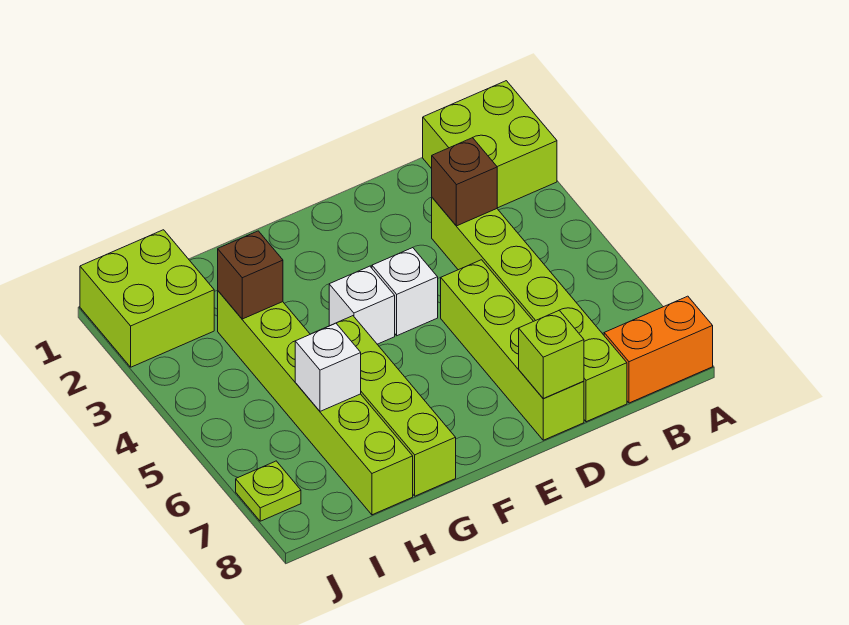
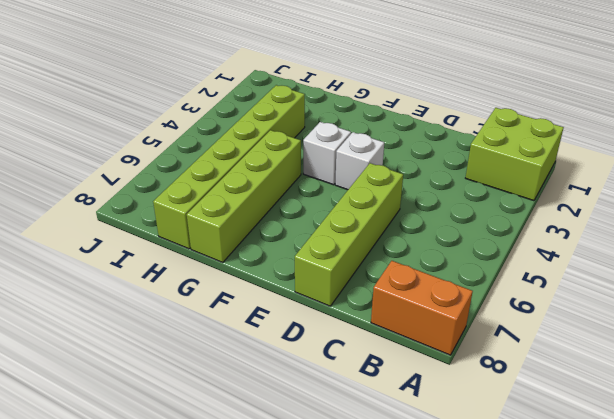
none -> lime brick C3:C8 level 1
none -> lime brick I1:J2 level 1
none -> lime plate J7 level 1

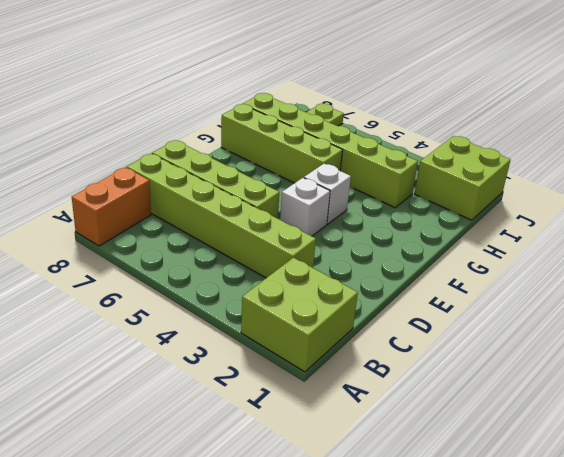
none -> brown brick C3 level 2
none -> lime brick D8 level 2
none -> brown brick H3 level 2

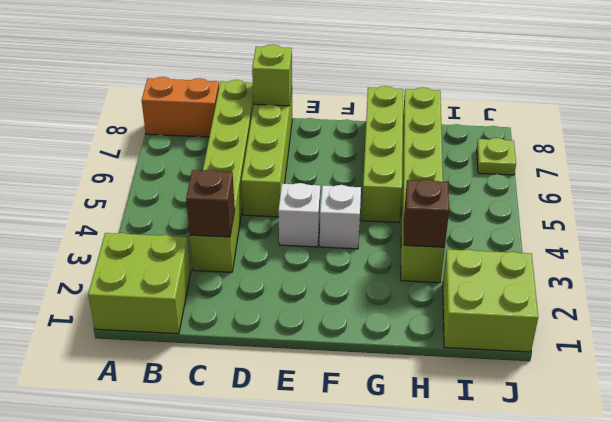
none -> white brick H6 level 2

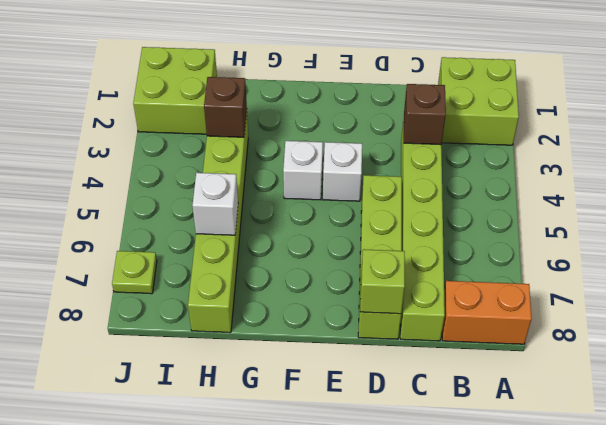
none -> lime brick G5:G8 level 1

